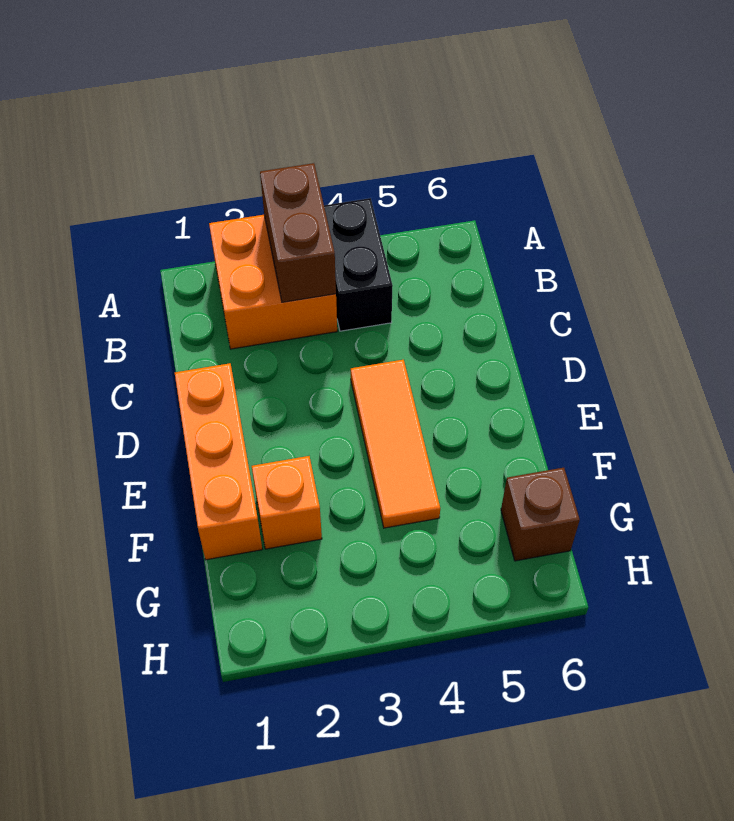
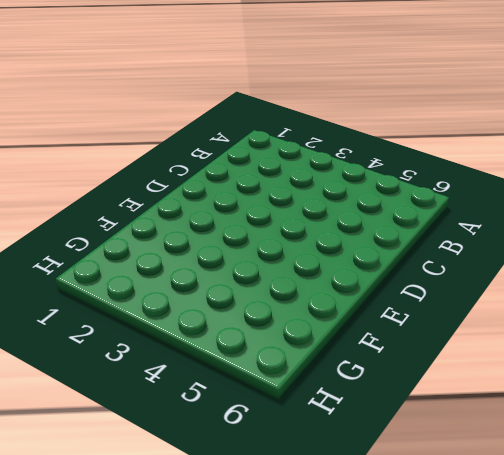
none -> orange brick A2:B3 level 1
none -> black brick A4:B4 level 1

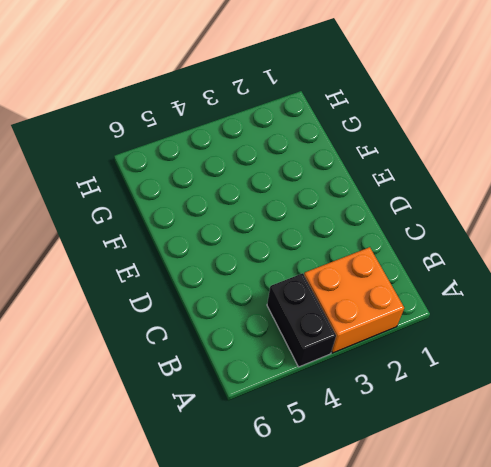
none -> orange brick D1:F1 level 1
none -> orange tile D4:F4 level 1

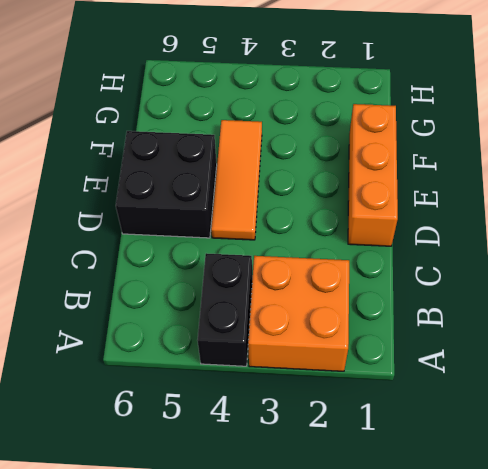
black brick D5:E6 level 1 -> none
none -> orange brick F2 level 1
none -> brown brick G6 level 1

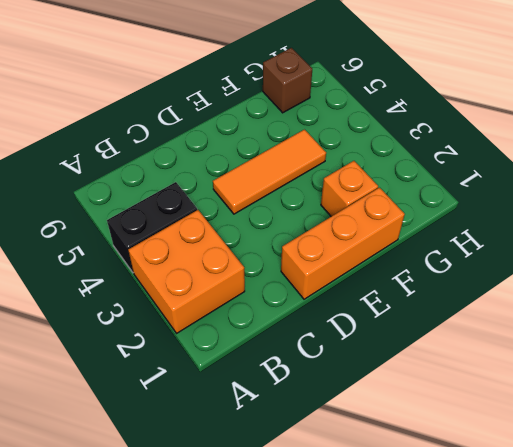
none -> brown brick A3:B3 level 2

